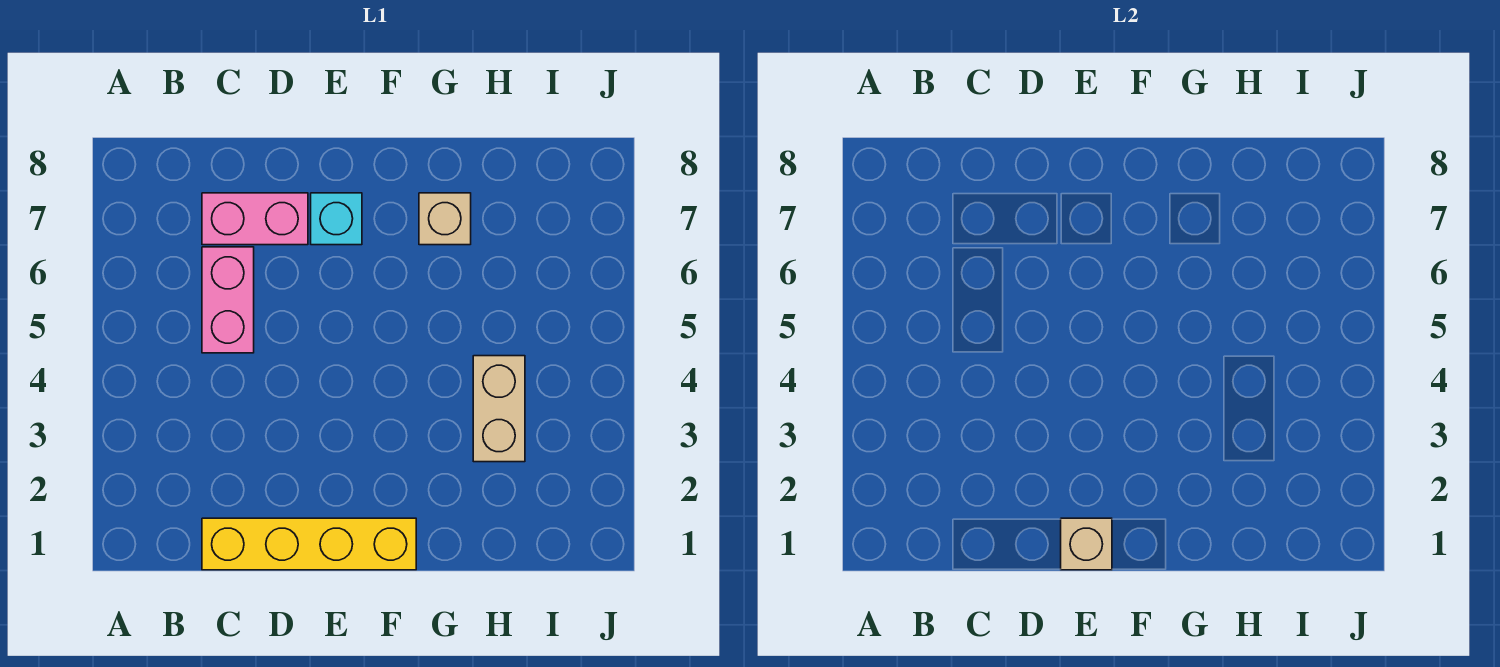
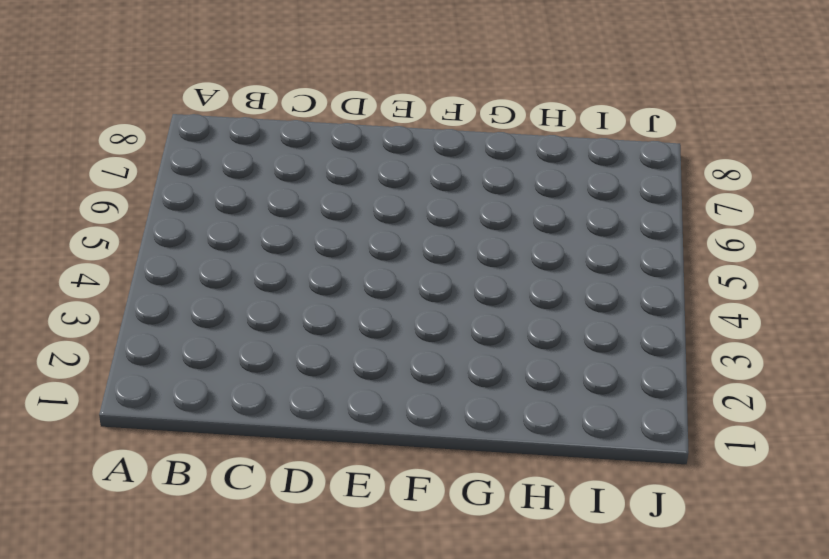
none -> yellow brick C1:F1 level 1
none -> pink brick C5:C6 level 1

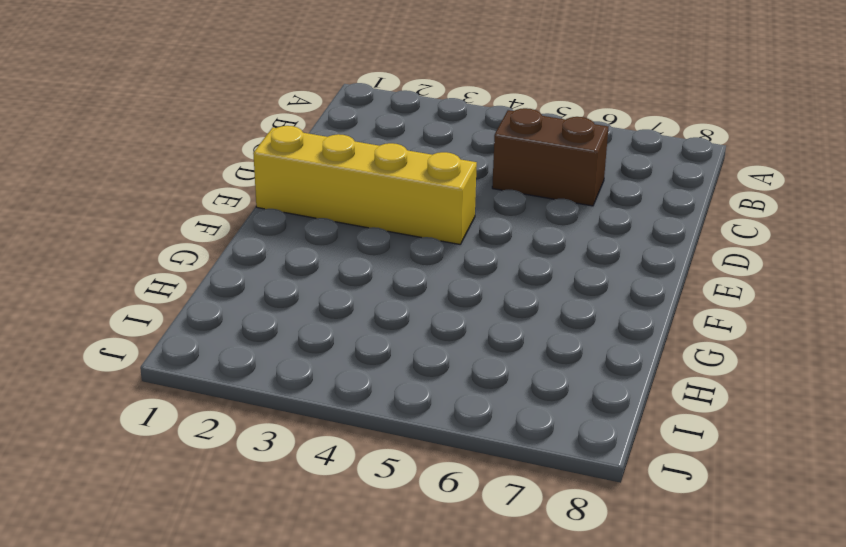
brown brick C5:C6 level 1 -> pink brick C5:C6 level 1
yellow brick E1:E4 level 1 -> yellow brick C1:F1 level 1
none -> pink brick C7:D7 level 1
none -> cyan brick E7 level 1

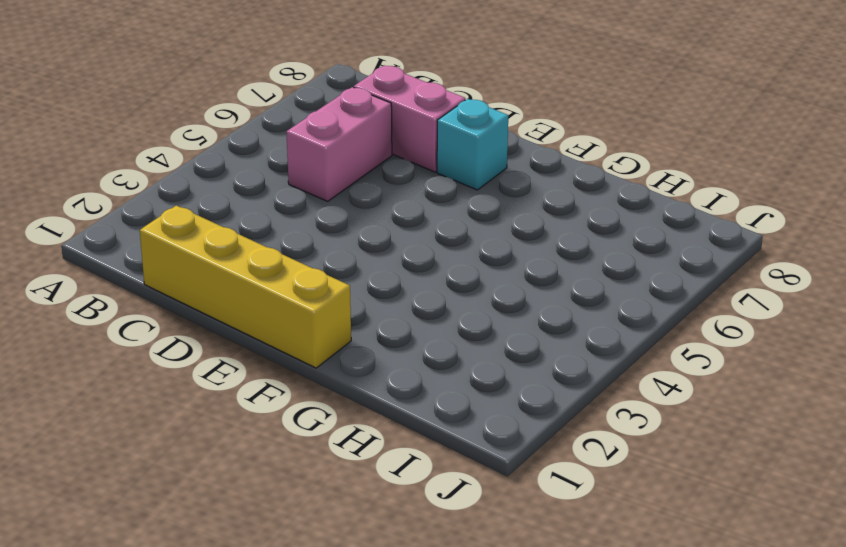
none -> tan brick G7 level 1
none -> tan brick H3:H4 level 1

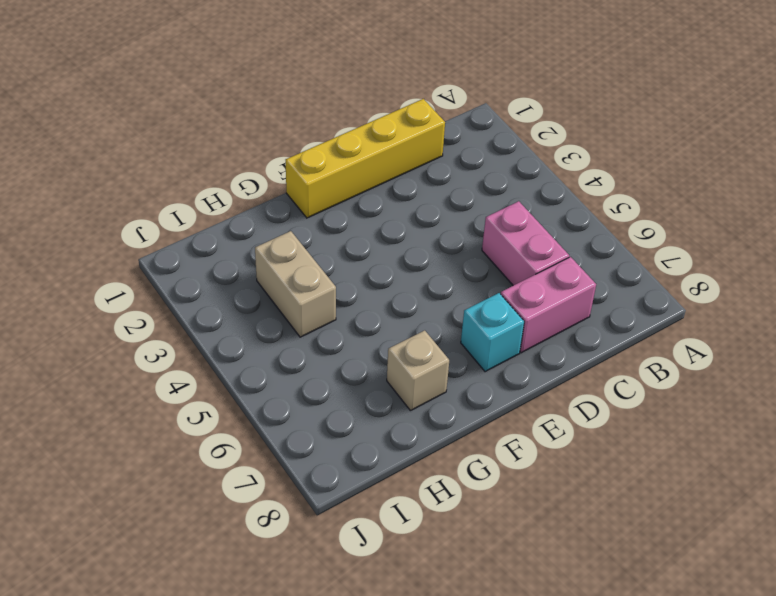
none -> tan brick E1 level 2

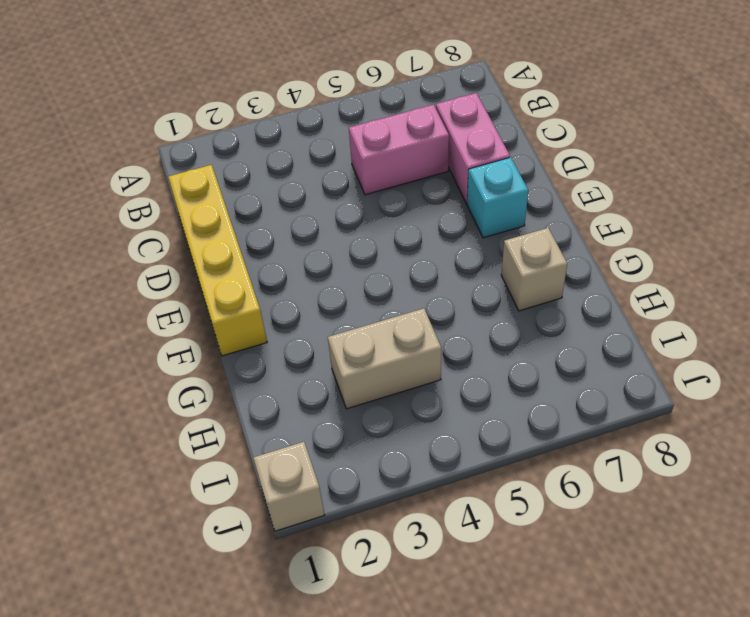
tan brick J1 level 1 -> tan brick E1 level 2

